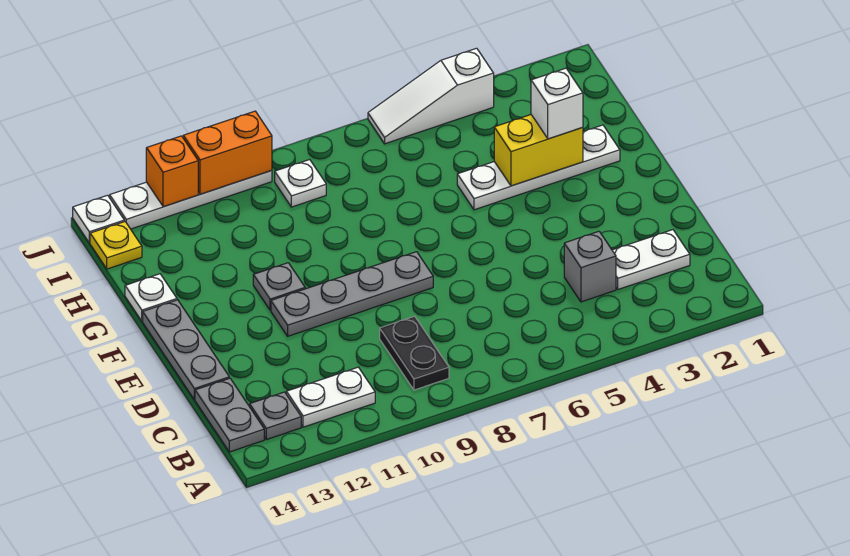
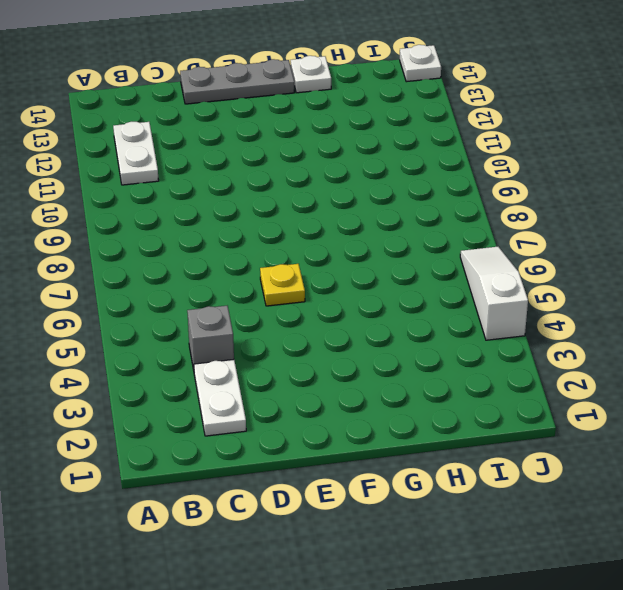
yellow plate E6 level 1 -> yellow plate I14 level 1
none -> black plate B9:C9 level 1
none -> grey plate B13 level 1
none -> grey plate B14:C14 level 1

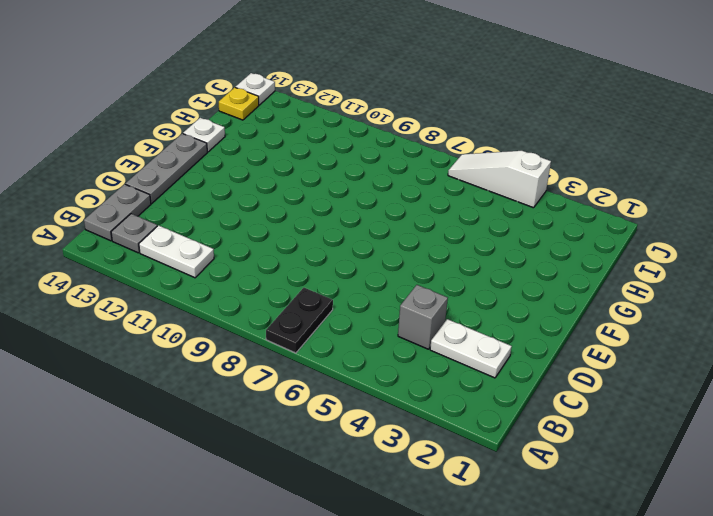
black plate A7:B7 level 1 -> black plate B9:C9 level 1
none -> grey plate E8:E11 level 1
none -> grey plate F11 level 1
none -> white plate G2:G5 level 1

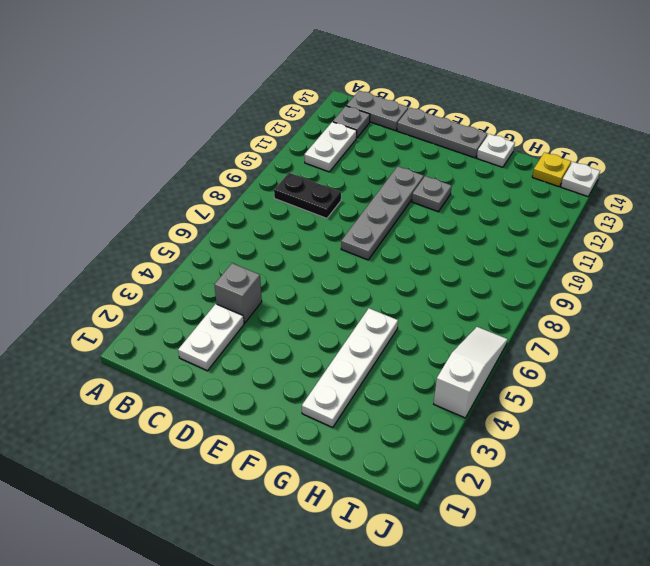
none -> white plate I9 level 1
none -> white plate J10:J13 level 1
none -> yellow brick G3:G4 level 2

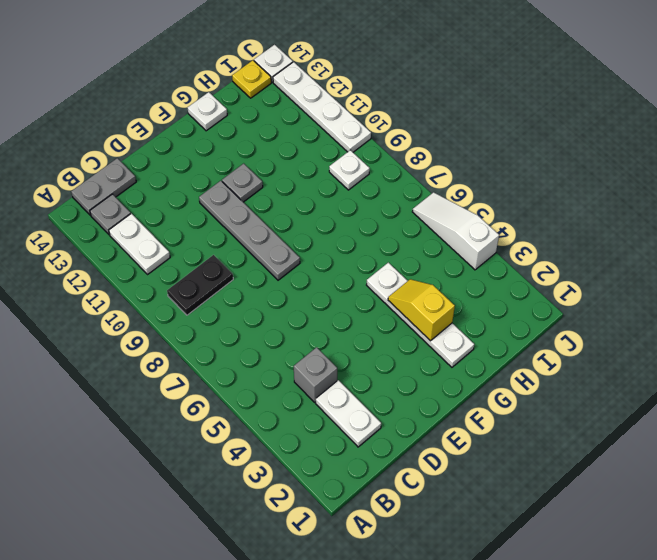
yellow slope G3:G4 level 2 top 3 -> yellow brick G3:G4 level 2
none -> grey plate D14:F14 level 1
none -> orange brick J10:J11 level 2
none -> orange brick J12 level 2

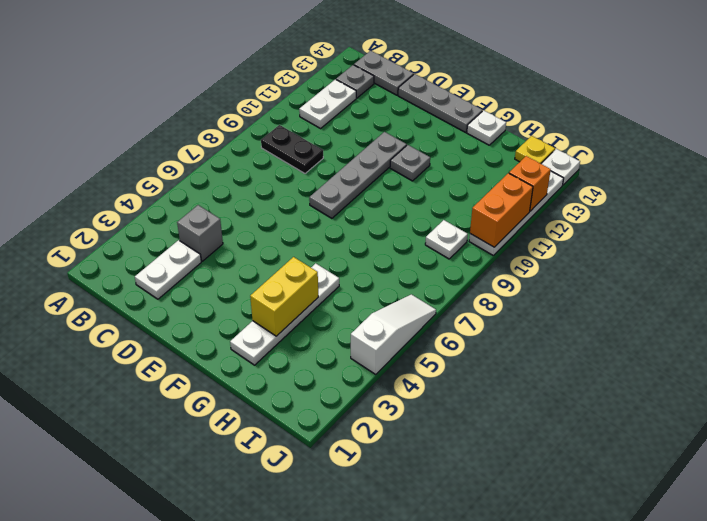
none -> white brick G3 level 3

